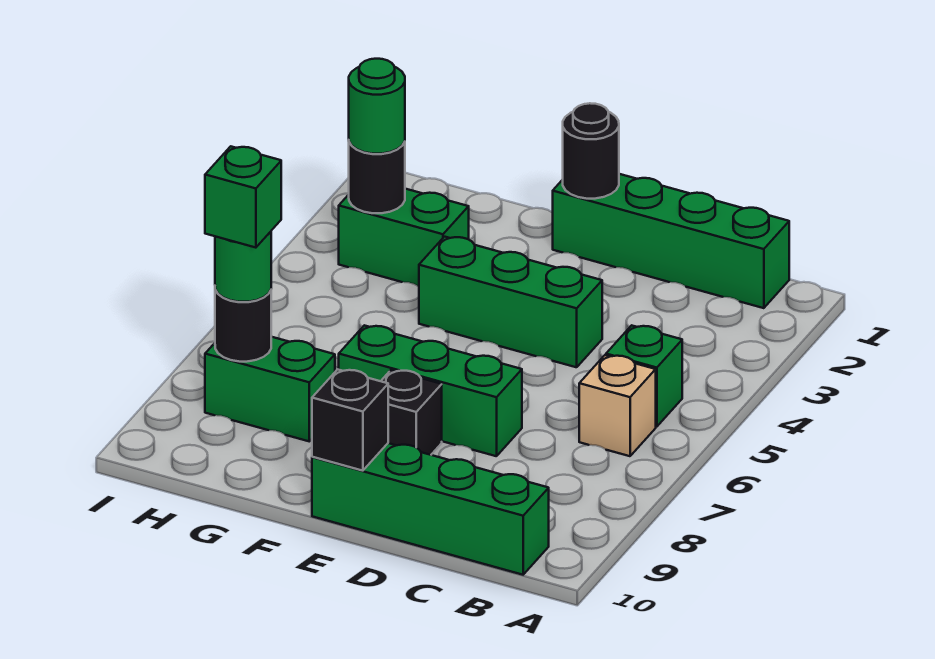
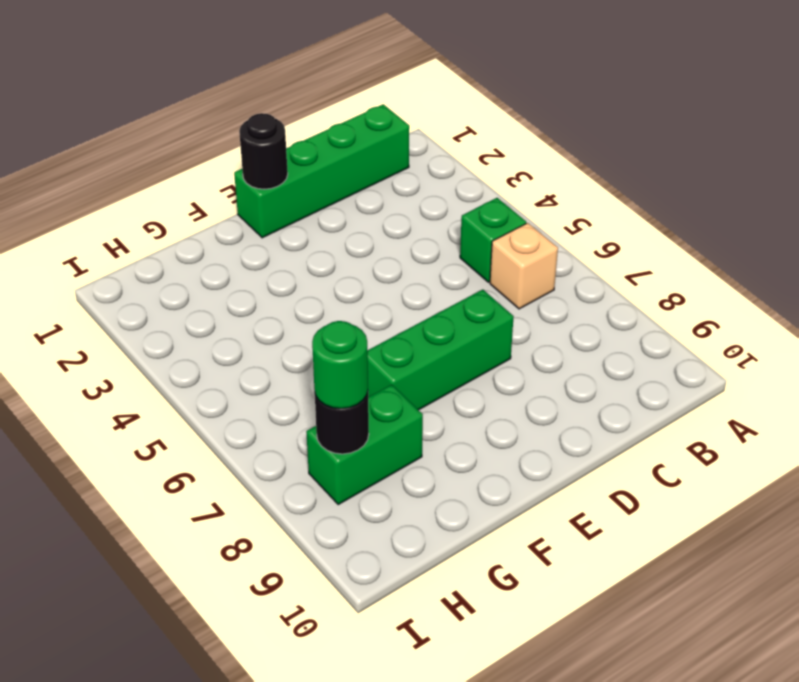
none -> green brick B10:E10 level 1
none -> green brick D4:F4 level 1
none -> black brick E8 level 1

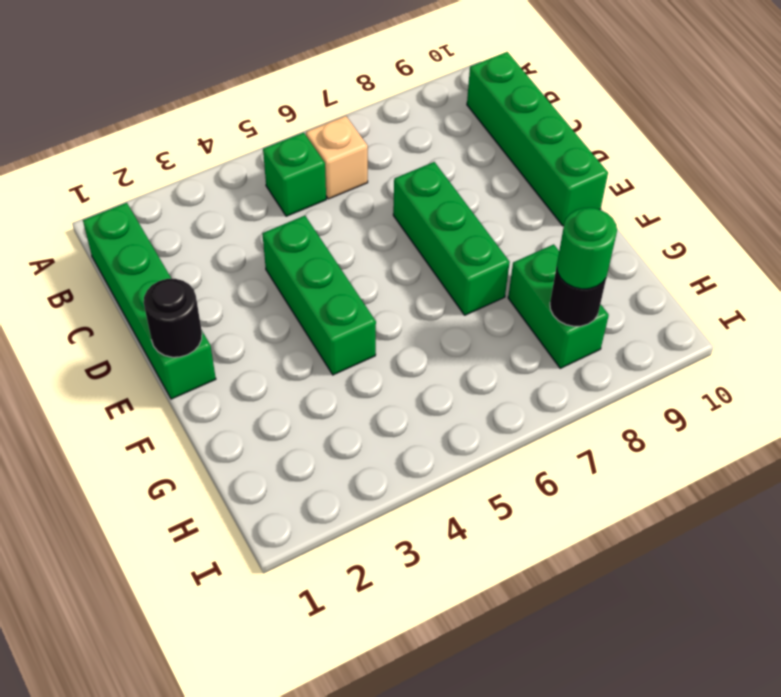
none -> black brick E8 level 1
none -> green brick G3:H3 level 1
none -> black brick E10 level 2

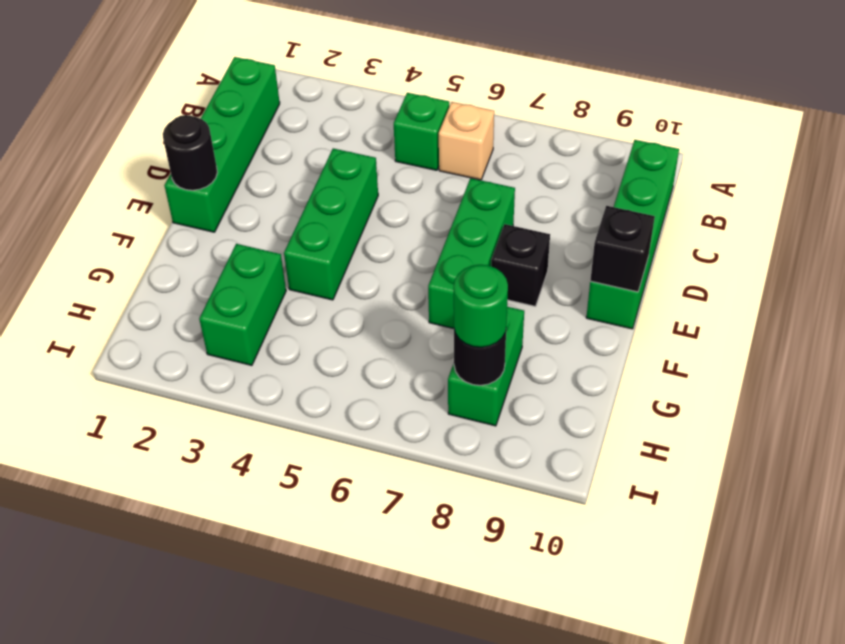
none -> black round brick H3 level 2
none -> green round brick H3 level 3
none -> green brick H8 level 4

